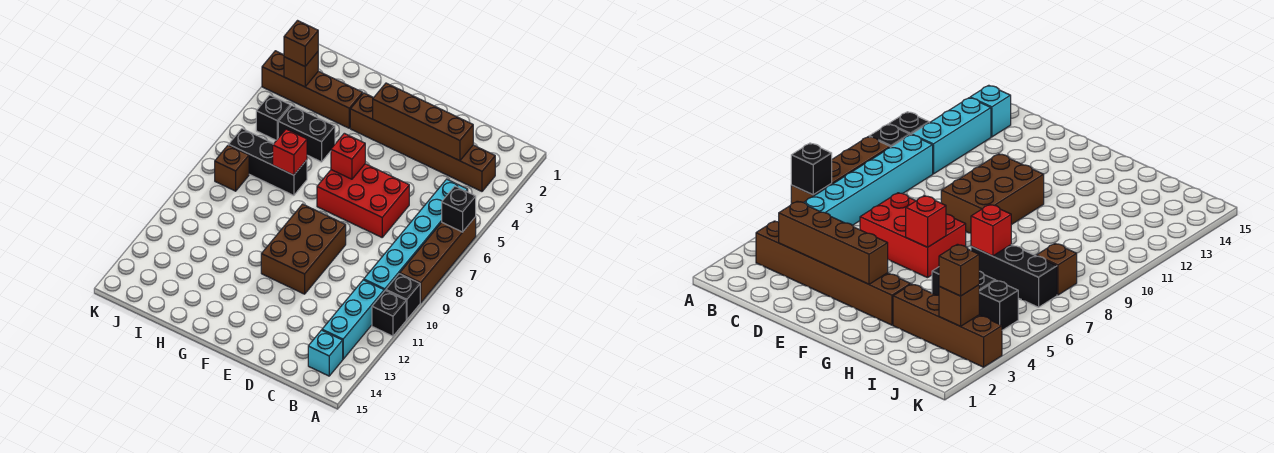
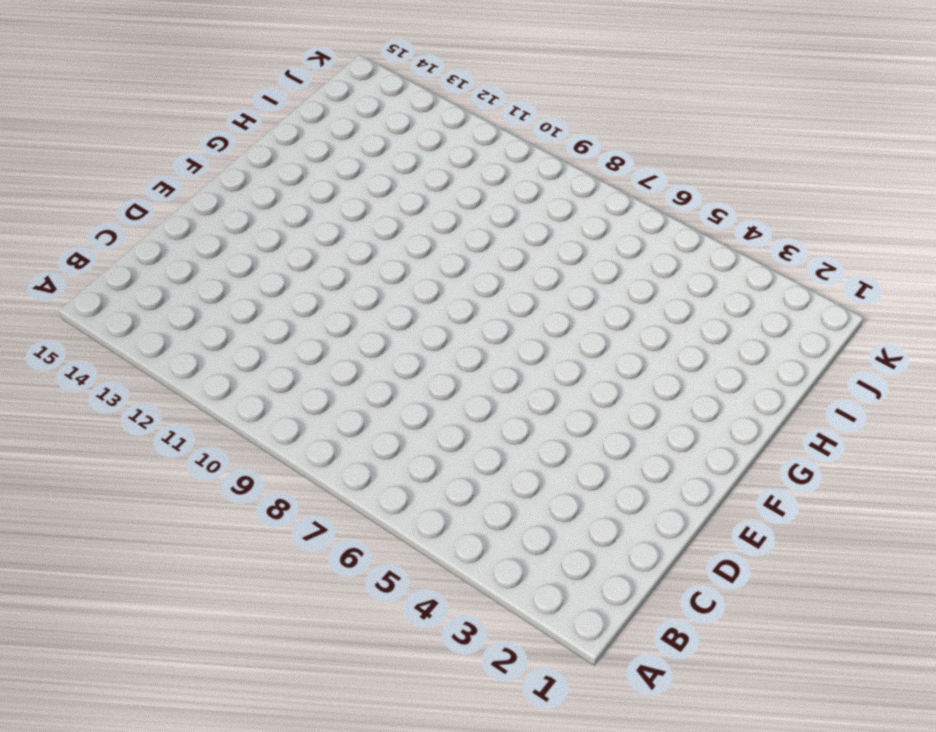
none -> brown brick A6:A9 level 1
none -> black brick A10 level 1
none -> black brick A11 level 1

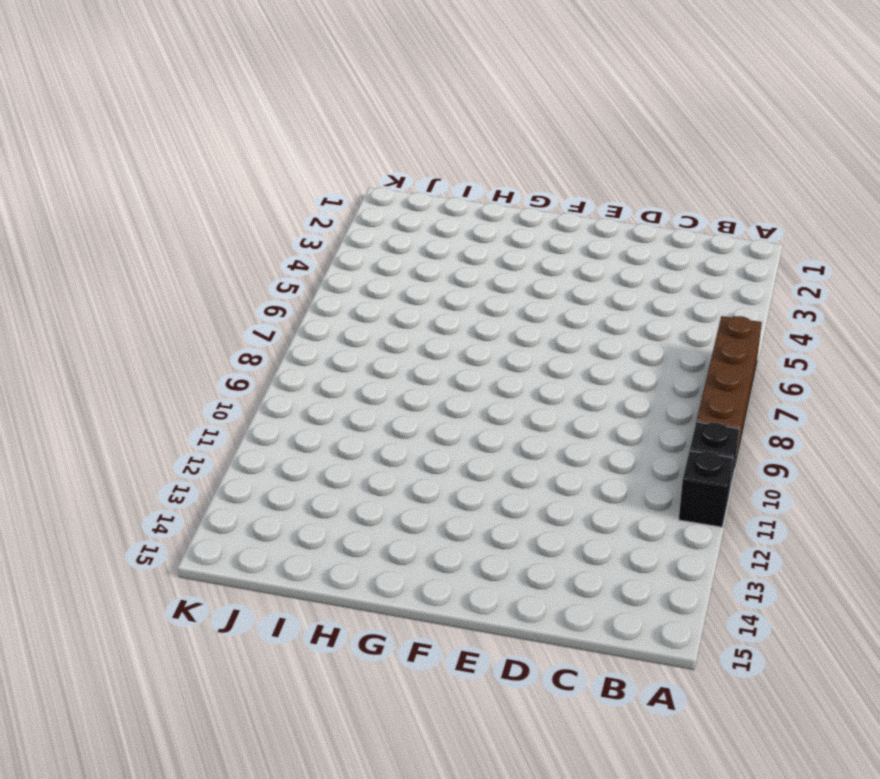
none -> brown brick B3:G3 level 1
none -> cyan brick B5:B10 level 1
none -> cyan brick B11:B13 level 1

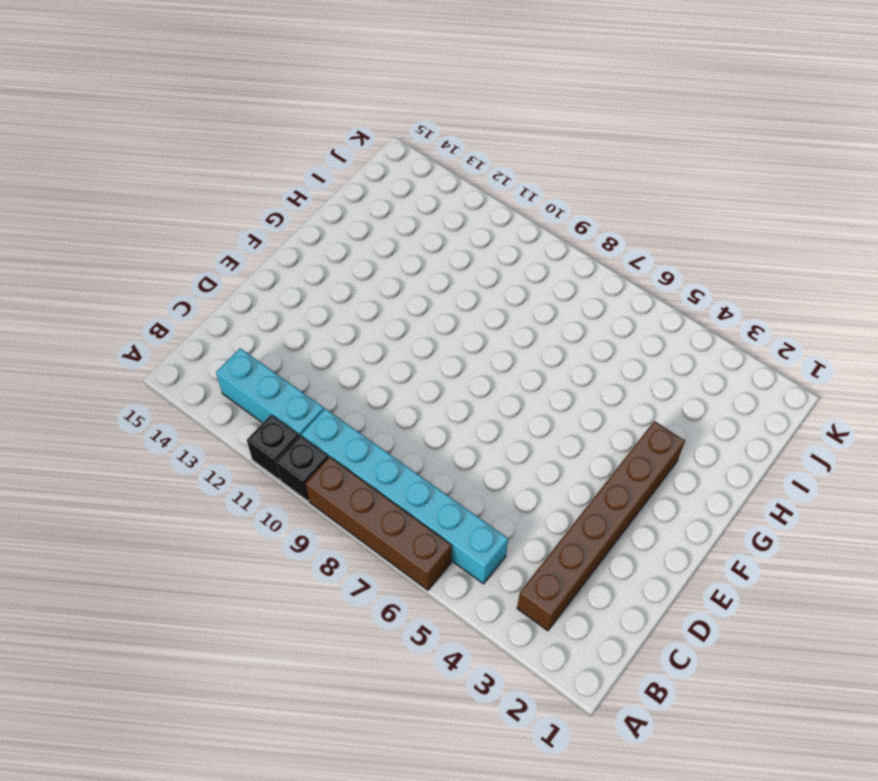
none -> cyan brick B14 level 1
none -> red brick D6:F7 level 1
none -> brown brick E9:F11 level 1

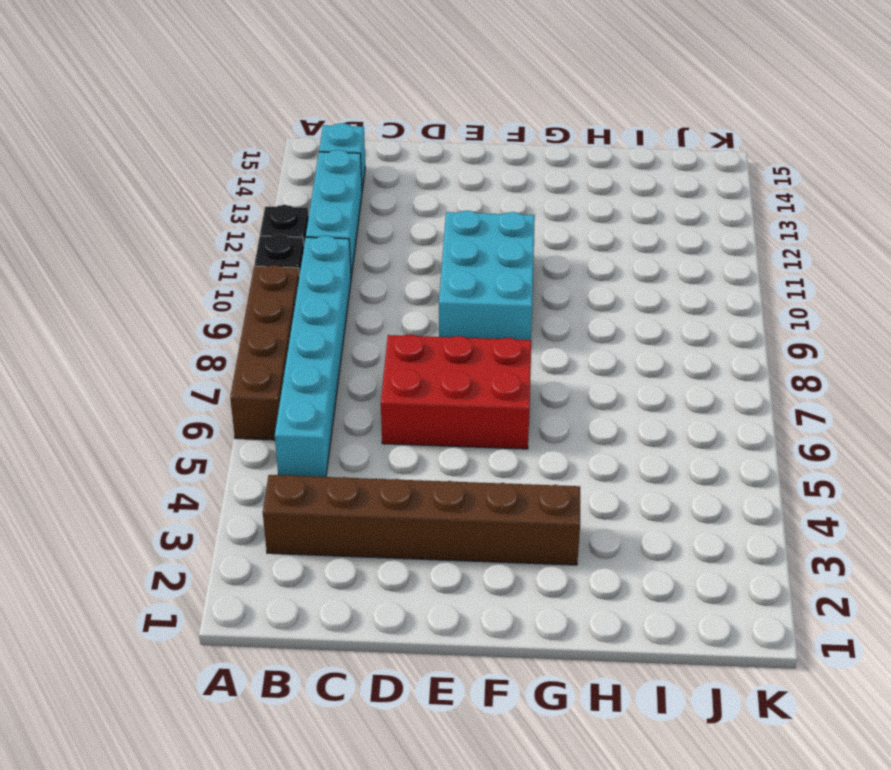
cyan brick E9:F11 level 1 -> brown brick E9:F11 level 1
none -> brown brick H3:K3 level 1
none -> black brick H5:I5 level 1
none -> black brick H7:J7 level 1

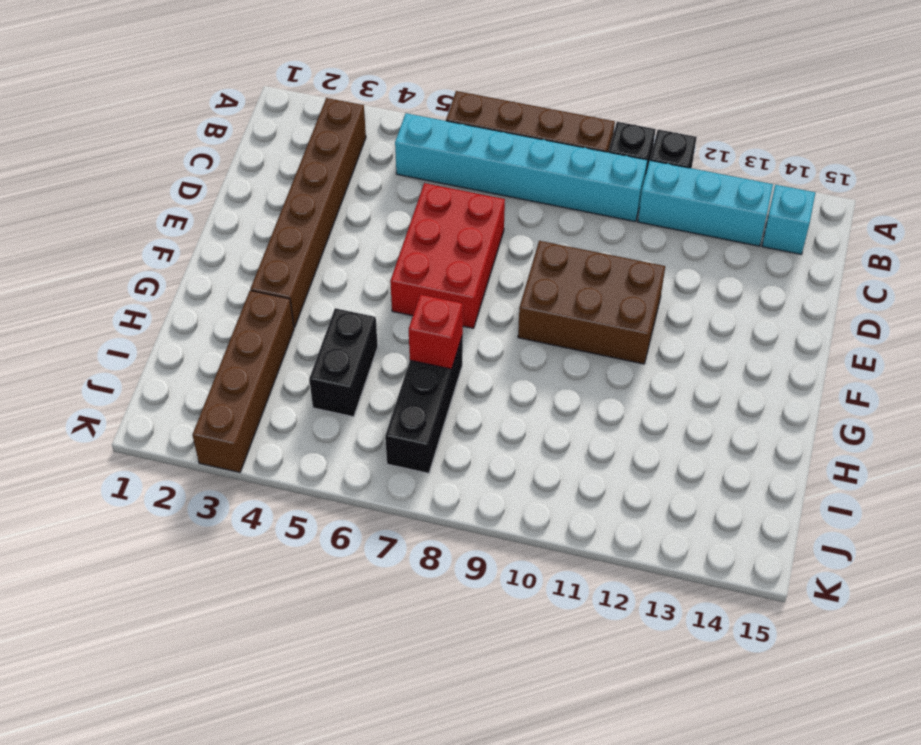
none -> black brick J5 level 1
none -> brown brick J8 level 1
none -> black brick A6 level 2

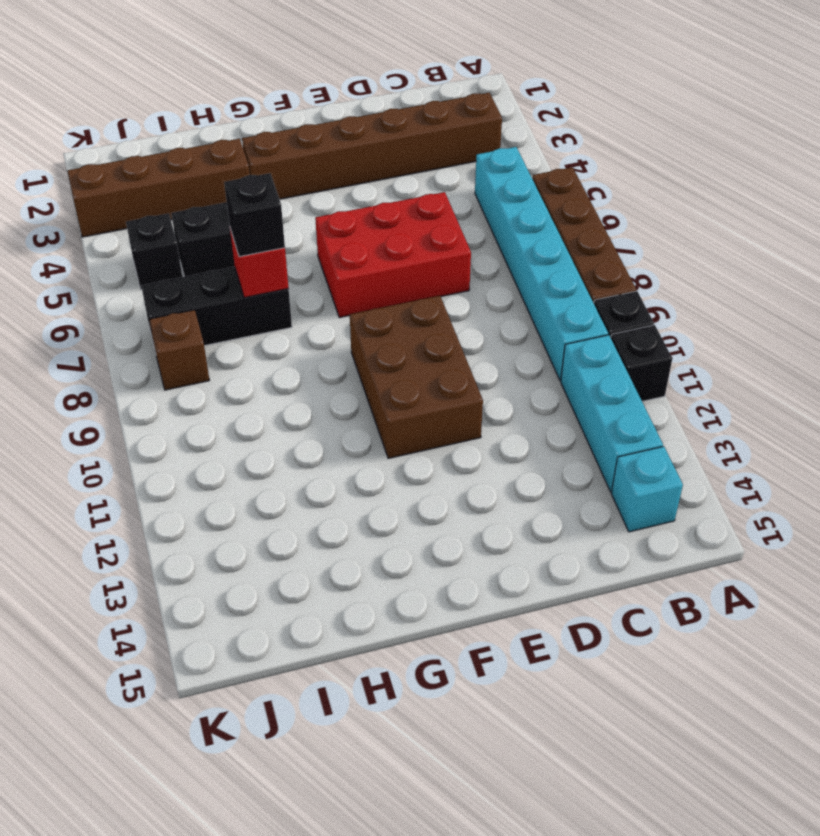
black brick H7 level 3 -> black brick A6 level 2
none -> brown brick C3:F3 level 2
none -> red brick F6 level 2
none -> brown brick J3 level 2

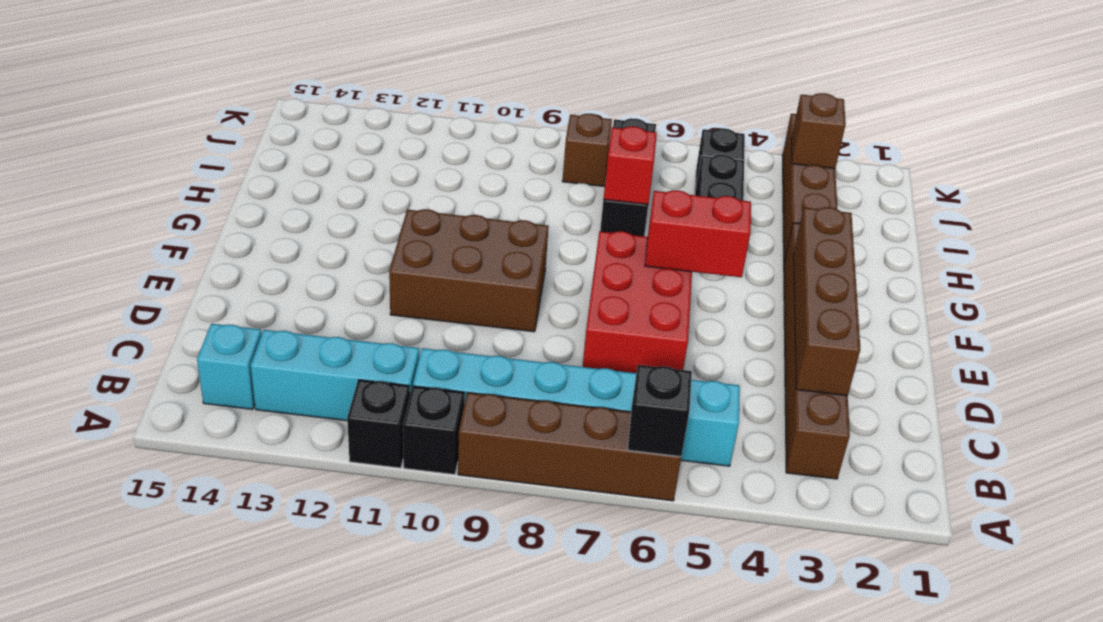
red brick F5:F6 level 2 -> red brick F6 level 2
none -> brown brick J3 level 3

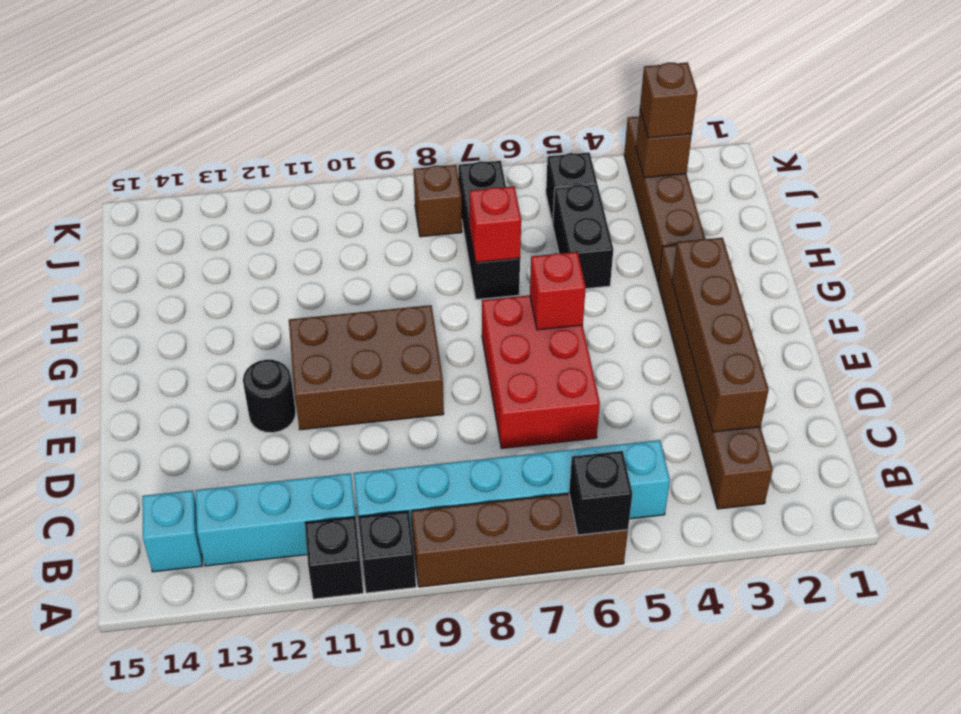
black round brick E12 level 1 -> none

